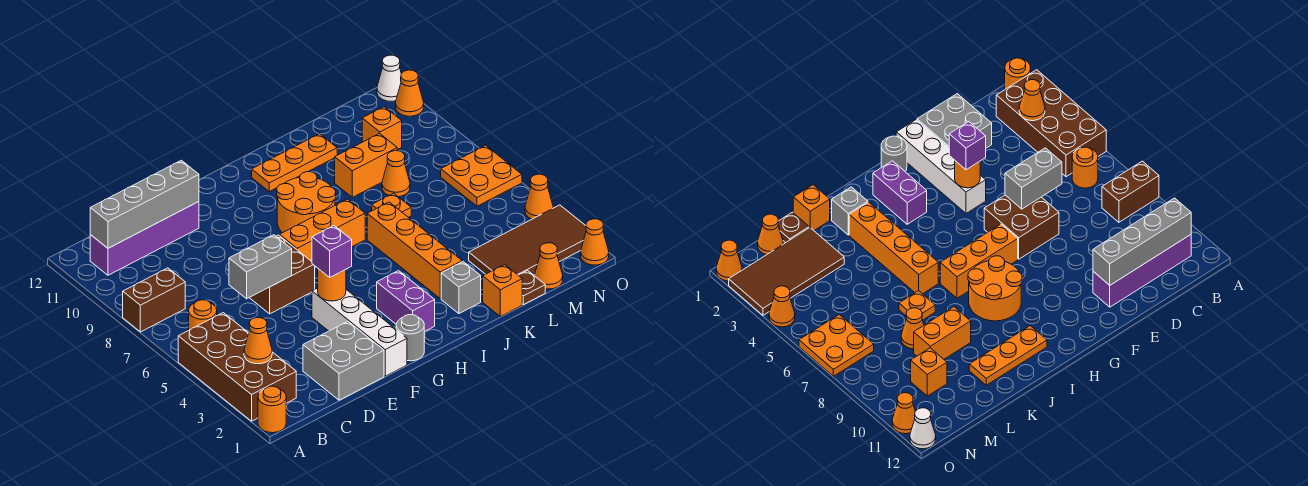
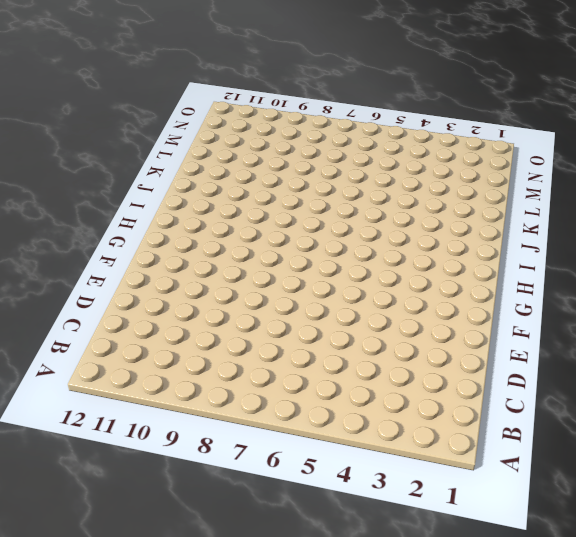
none -> orange round brick A1 level 1
none -> brown brick A2:B5 level 1
none -> brown brick A8:B8 level 1
none -> orange round brick B6 level 1

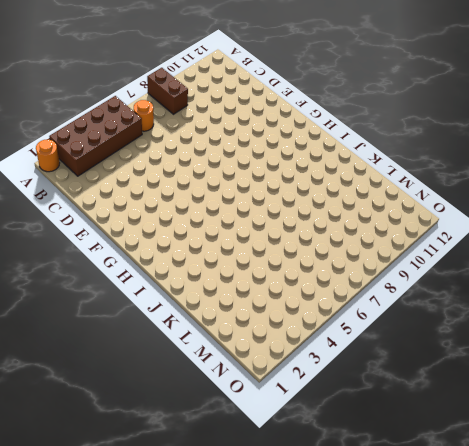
none -> purple brick B11:E11 level 1
none -> grey brick D1:E2 level 1
none -> brown brick E6:F7 level 1
none -> white brick F1:F4 level 1

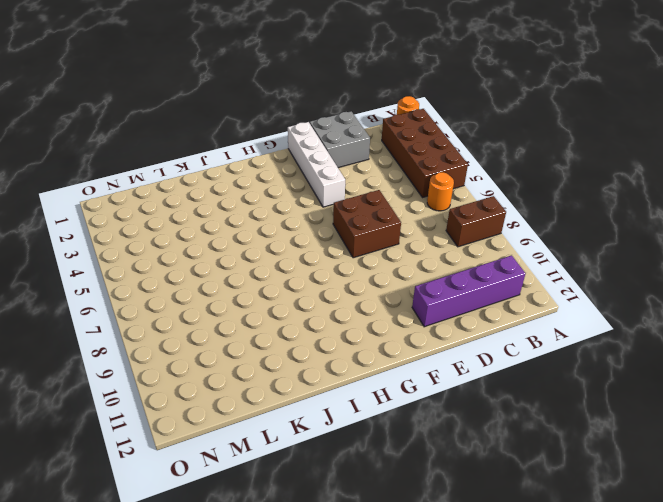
none -> grey round brick G1 level 1
none -> orange brick G7:I7 level 1
none -> purple brick H2:H3 level 1
none -> orange round brick H8:I9 level 1

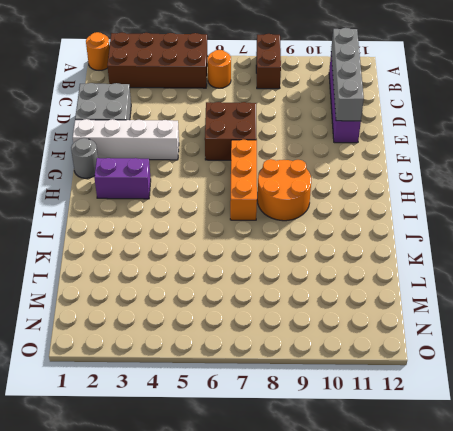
none -> orange plate I11:K11 level 1
none -> grey brick J2 level 1
none -> orange brick J3:J6 level 1
none -> orange brick K1 level 1

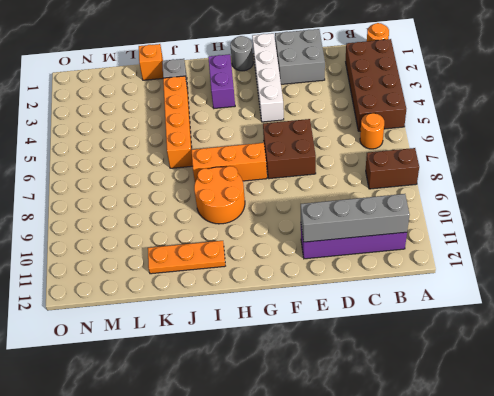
none -> orange plate K7 level 1
none -> orange brick K9:L9 level 1
none -> brown plate L1 level 1
none -> brown tile L2:O3 level 1

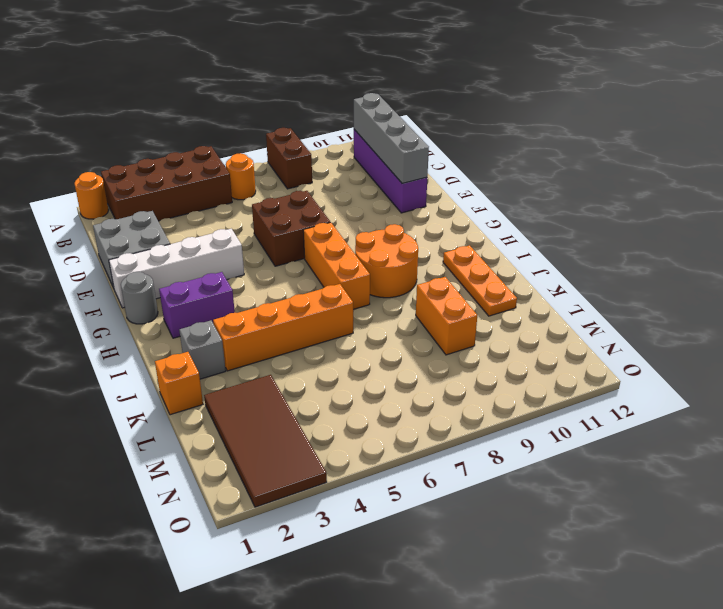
none -> orange plate K7 level 1
none -> brown plate L1 level 1
none -> orange cone L8 level 1
none -> orange cone M1 level 1

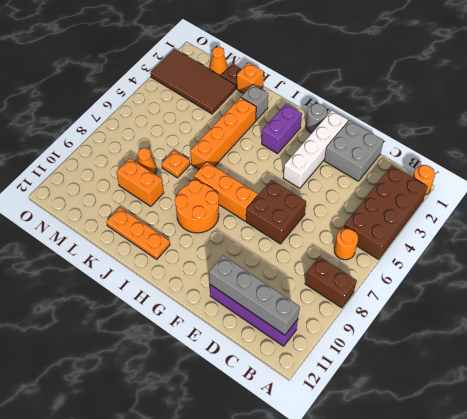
none -> orange brick M10 level 1
none -> orange plate N6:O7 level 1
none -> orange cone O1 level 1
none -> orange cone O4 level 1

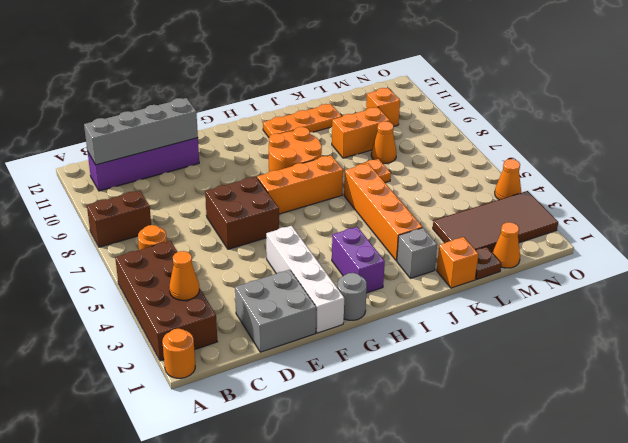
none -> orange plate N6:O7 level 1
none -> orange cone O1 level 1
none -> orange cone O11 level 1
none -> white cone O12 level 1

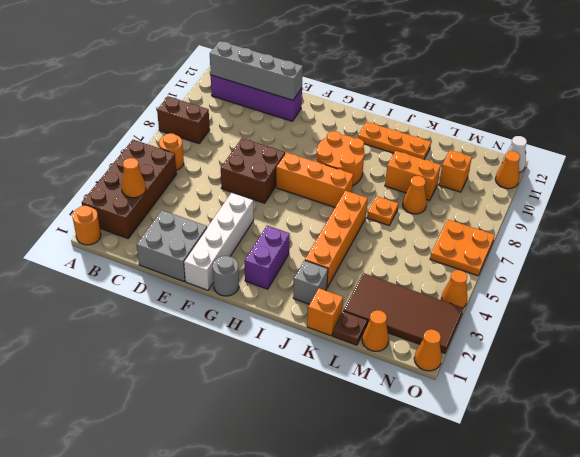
none -> grey brick D6:E6 level 2
none -> orange round brick F4 level 2
none -> purple brick F4 level 3

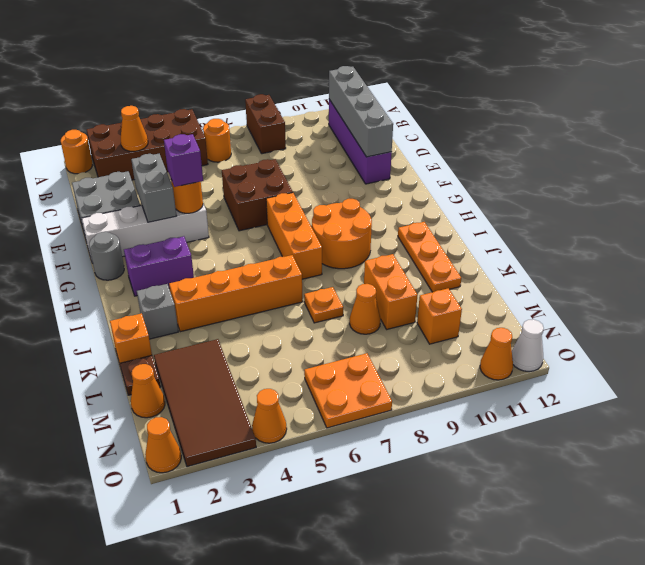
grey brick E3:F3 level 2 -> grey brick D6:E6 level 2

